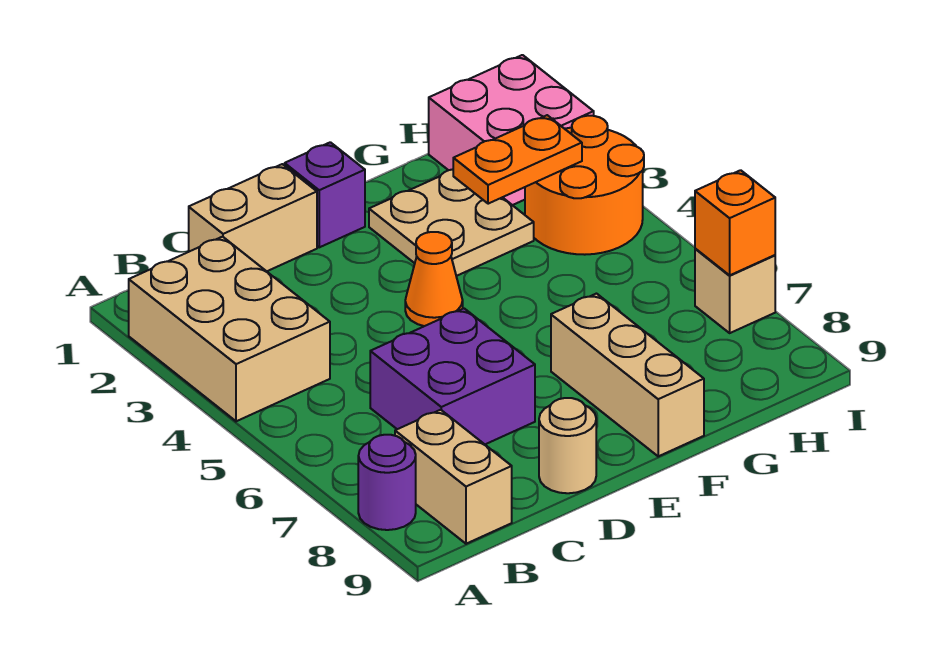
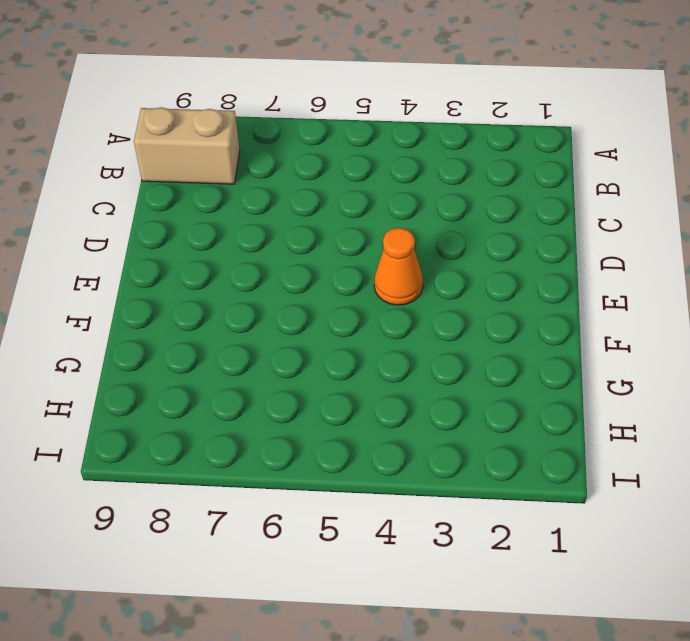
none -> tan brick A2:B4 level 1
none -> purple round brick A8 level 1
none -> tan brick C1:D1 level 1

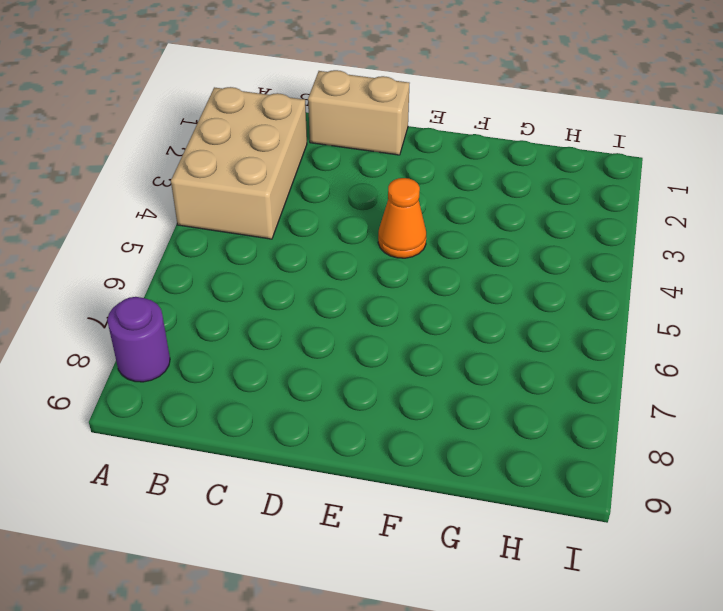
none -> tan brick B8:B9 level 1
none -> purple brick C6:D7 level 1
none -> tan round brick D9 level 1

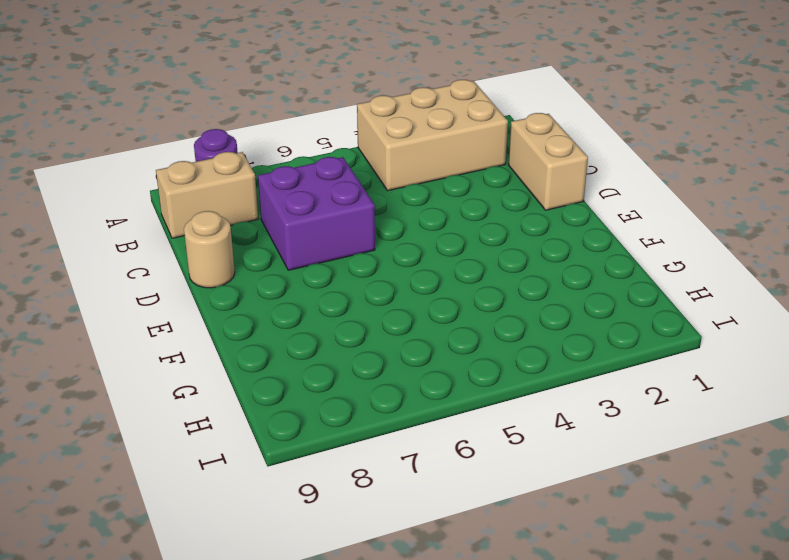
none -> purple brick E1 level 1
none -> orange cone E4 level 1
none -> tan plate F2:G3 level 1

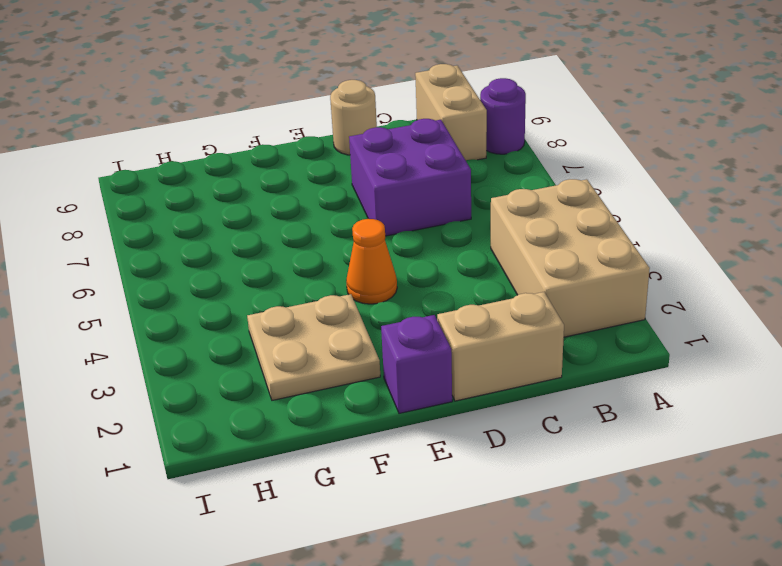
none -> tan brick F7:F9 level 1
none -> pink brick H1:I2 level 1
none -> orange round brick H3:I4 level 1

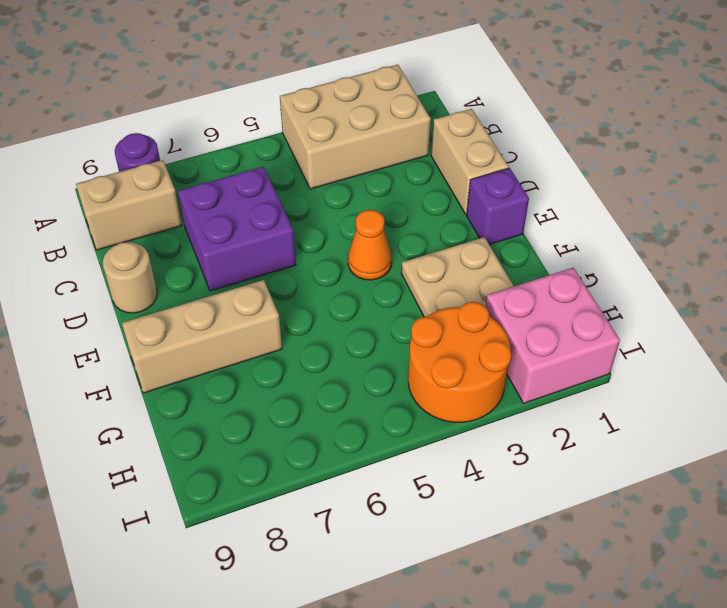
none -> tan brick I7 level 1
none -> orange plate G3:H3 level 2
none -> orange brick I7 level 2

